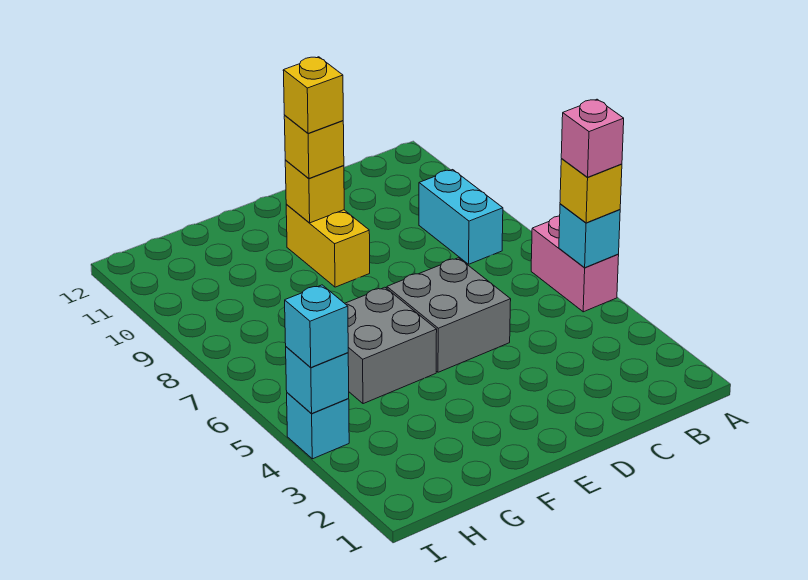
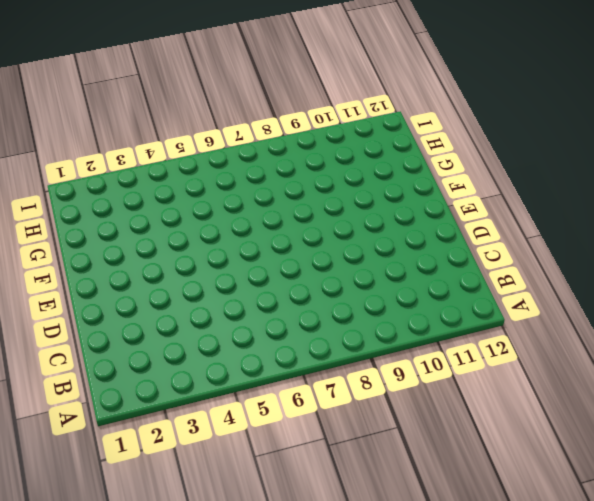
none -> pink brick A5:A6 level 1
none -> cyan brick B8:B9 level 1
none -> grey brick D5:E6 level 1

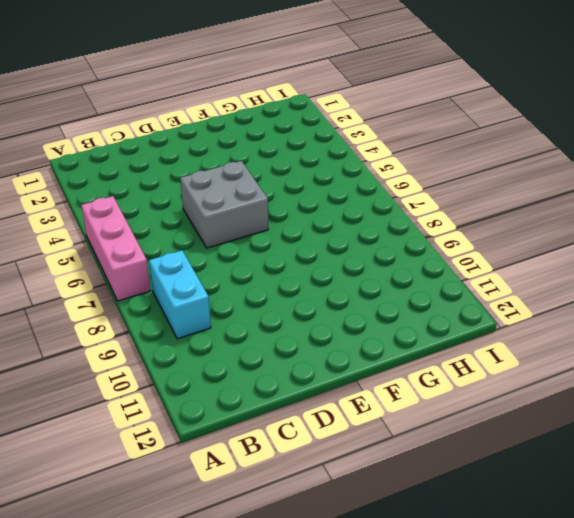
pink brick A5:A7 level 1 -> pink brick A5:A6 level 1
none -> yellow brick E9:E10 level 1
none -> grey brick F5:G6 level 1
none -> cyan brick I4 level 1

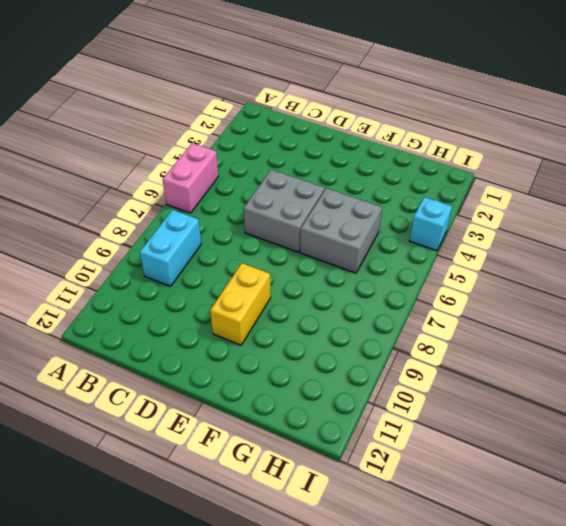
none -> cyan brick A5 level 2
none -> yellow brick E10 level 2
none -> cyan brick I4 level 2

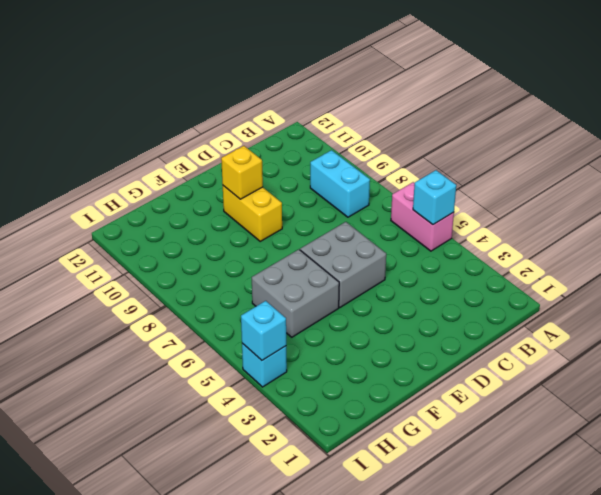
none -> yellow brick A5 level 3
none -> yellow brick E10 level 3
none -> cyan brick I4 level 3

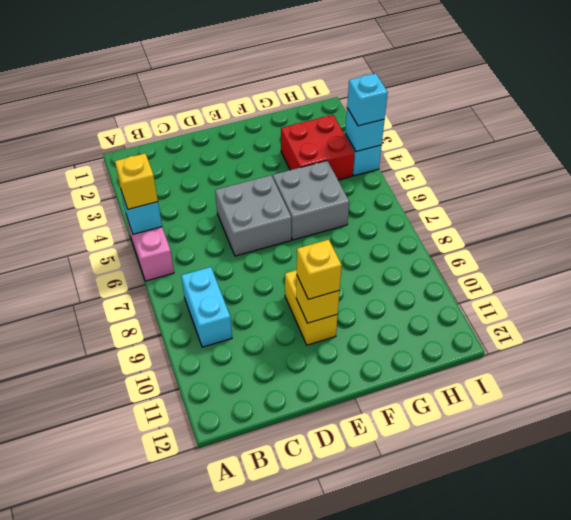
red brick G3:H4 level 1 -> none
none -> pink brick A5 level 4
none -> yellow brick E10 level 4

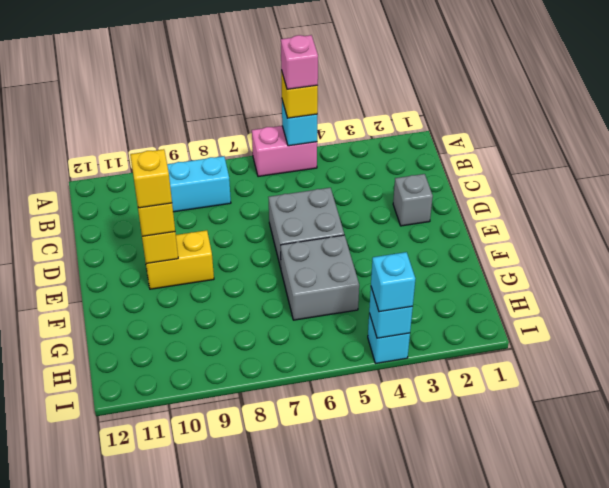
grey brick D2 level 1 -> none

